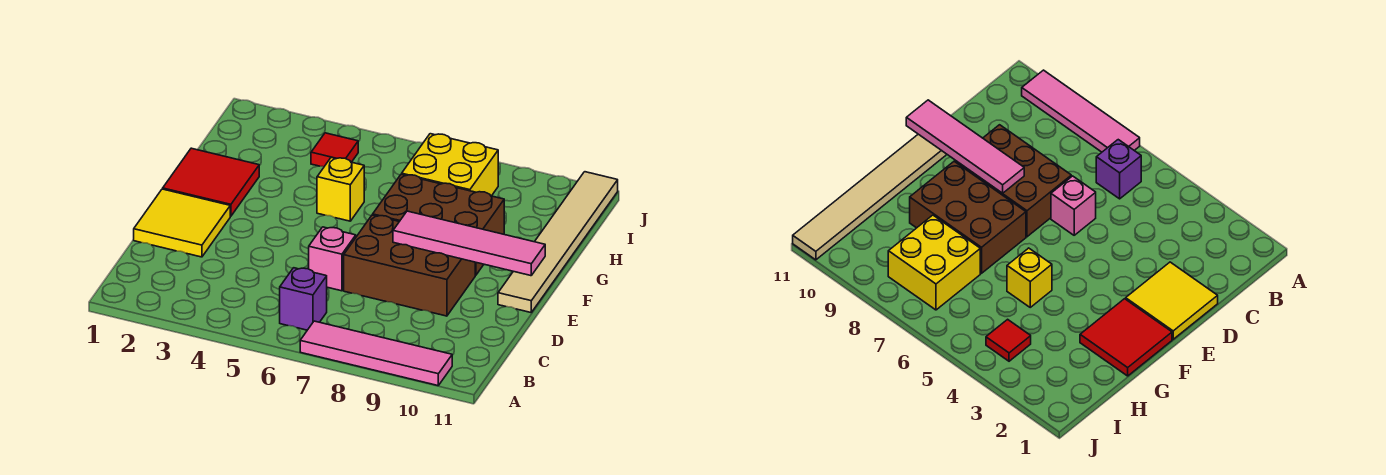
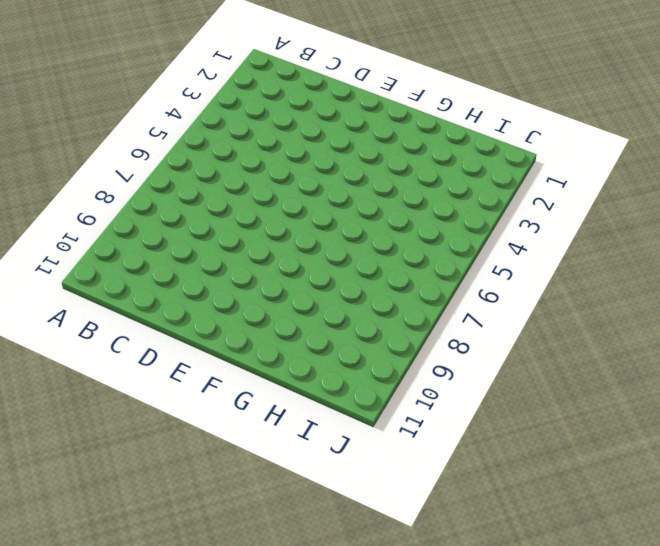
none -> pink tile A7:A10 level 1
none -> purple brick B6 level 1
none -> yellow tile D1:E2 level 1

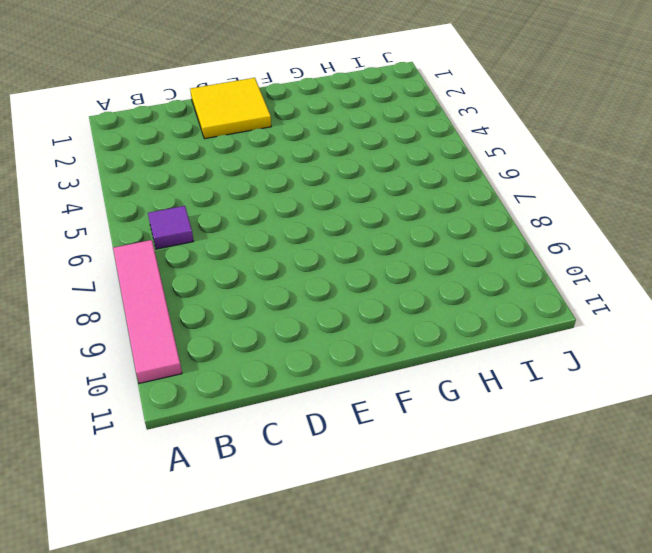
purple tile B6 level 1 -> purple brick B6 level 1
none -> pink brick D6 level 1
none -> brown brick D7:E9 level 1
none -> tan tile E11:J11 level 1

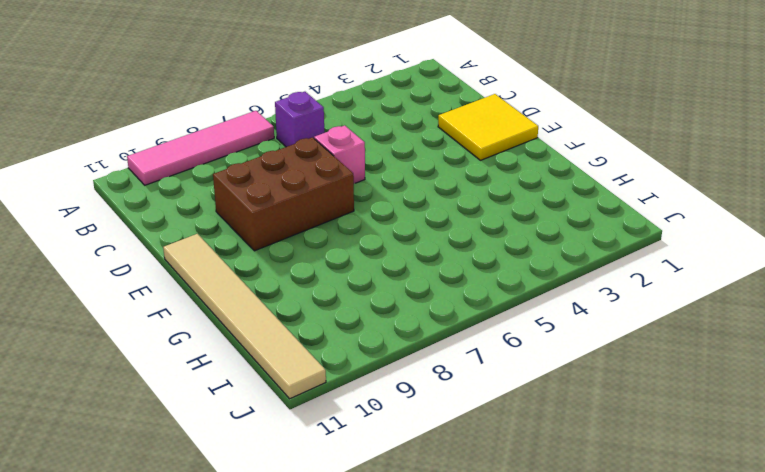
none -> red tile F1:G2 level 1
none -> brown brick F7:G9 level 1
none -> yellow brick G5 level 1

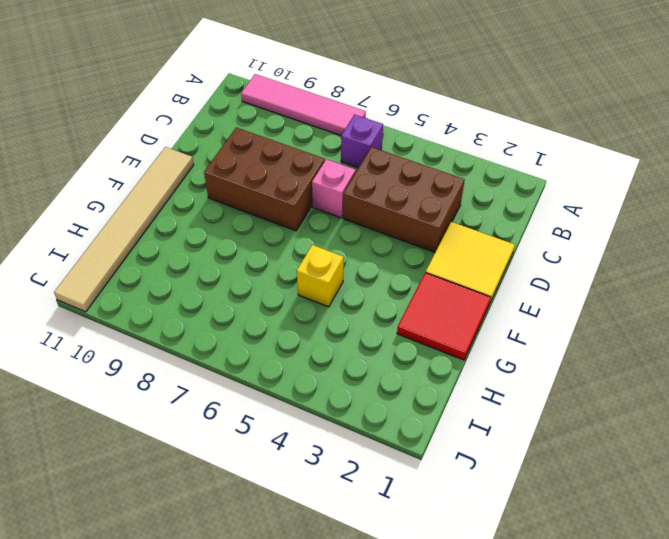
brown brick C3:D5 level 1 -> brown brick F7:G9 level 1
none -> yellow brick H7:I8 level 1
none -> red tile I4 level 1
none -> pink tile E8:E11 level 2

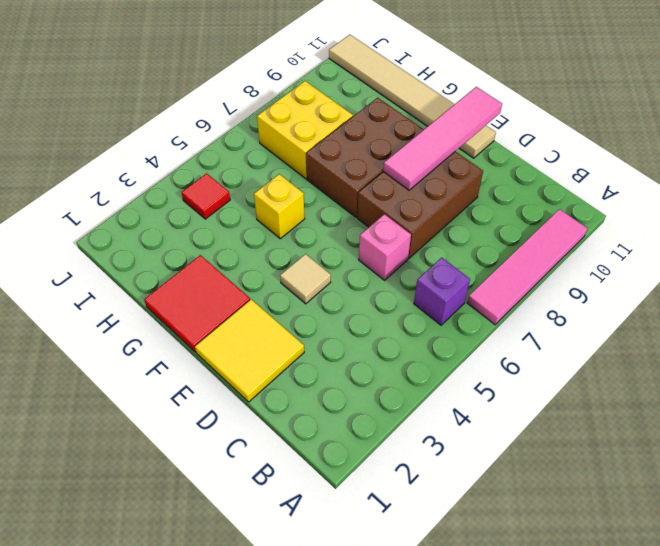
tan tile E4 level 1 -> none

